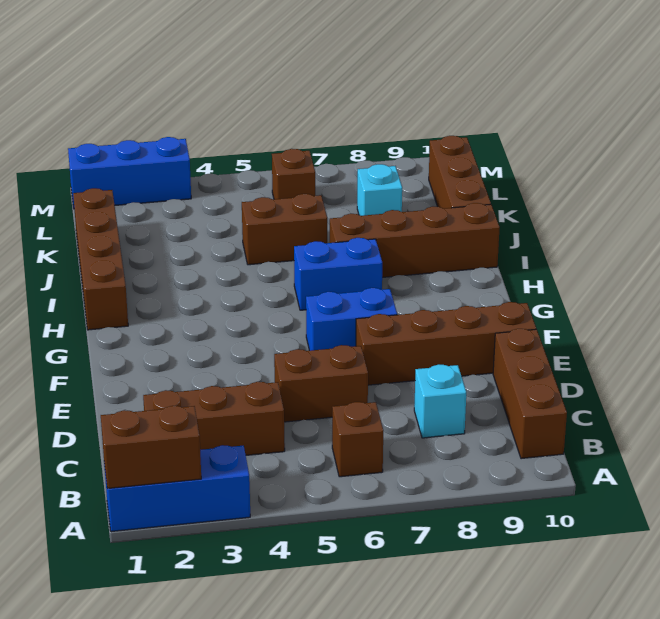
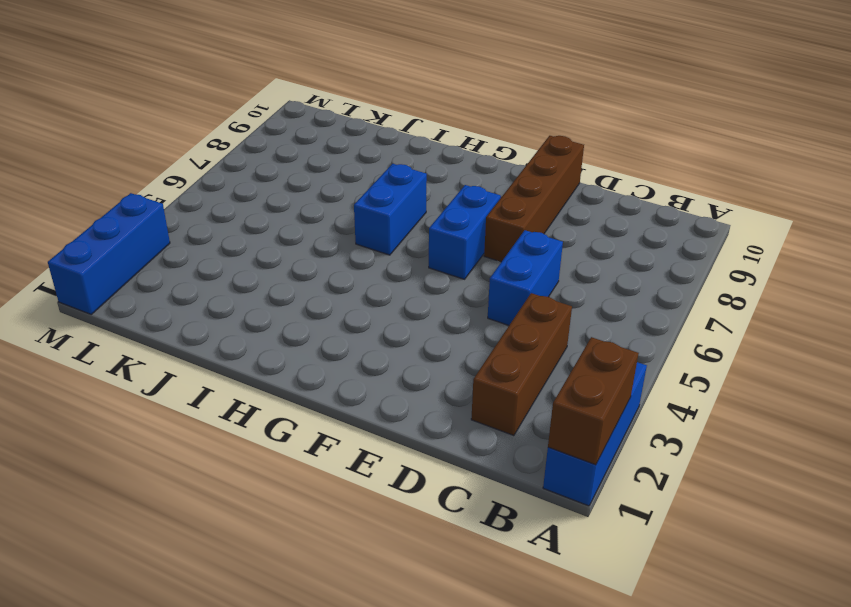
blue brick D5:D6 level 1 -> brown brick D5:D6 level 1
none -> brown brick B6 level 1
none -> brown brick B10:D10 level 1
none -> cyan brick C8 level 1

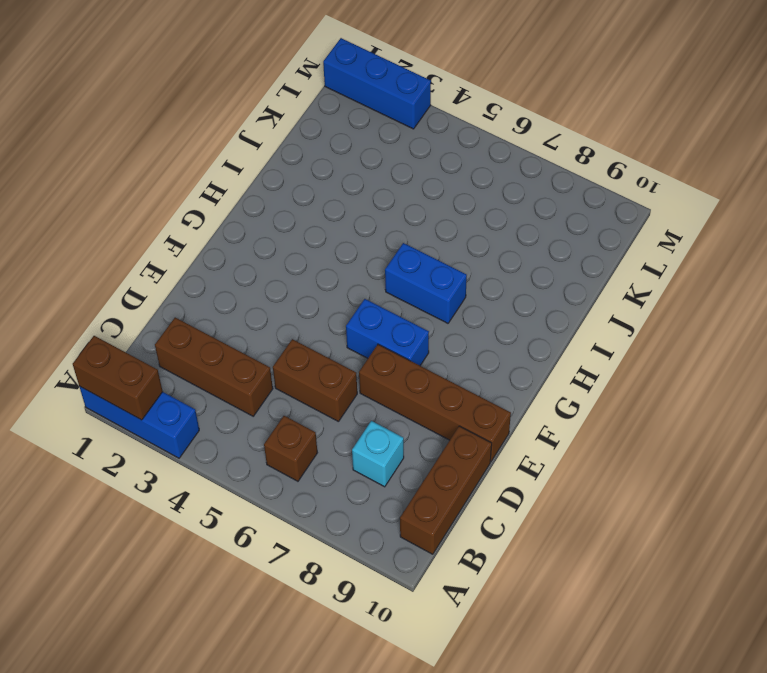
none -> brown brick H1:K1 level 1
none -> brown brick I7:I10 level 1
none -> brown brick J5:J6 level 1

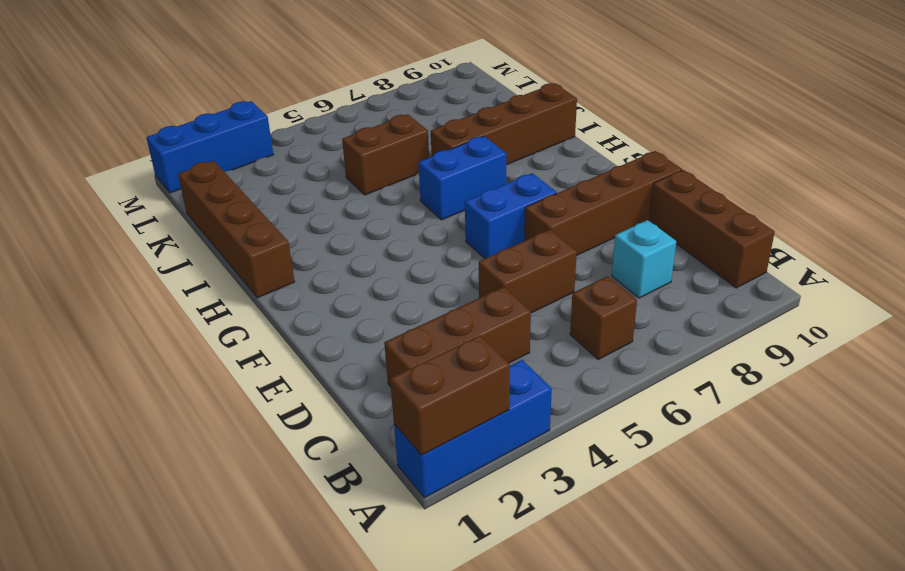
none -> brown brick J10:L10 level 1
none -> cyan brick K8 level 1
none -> brown brick L6 level 1

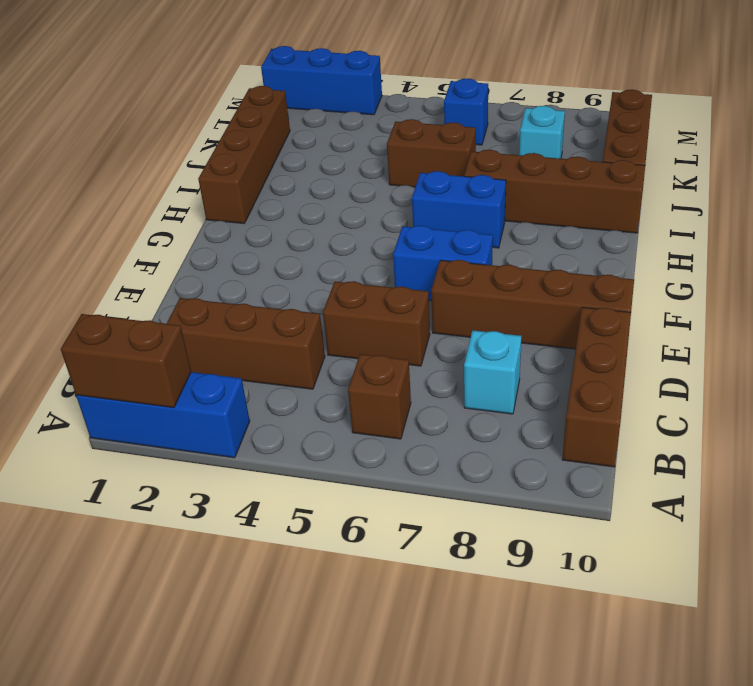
blue brick L6 level 1 -> brown brick L6 level 1

